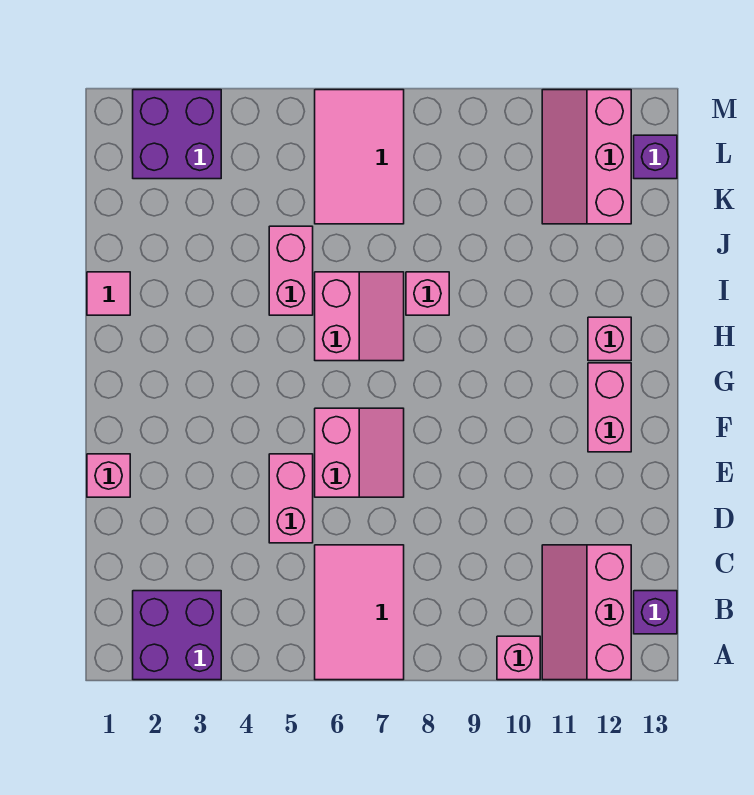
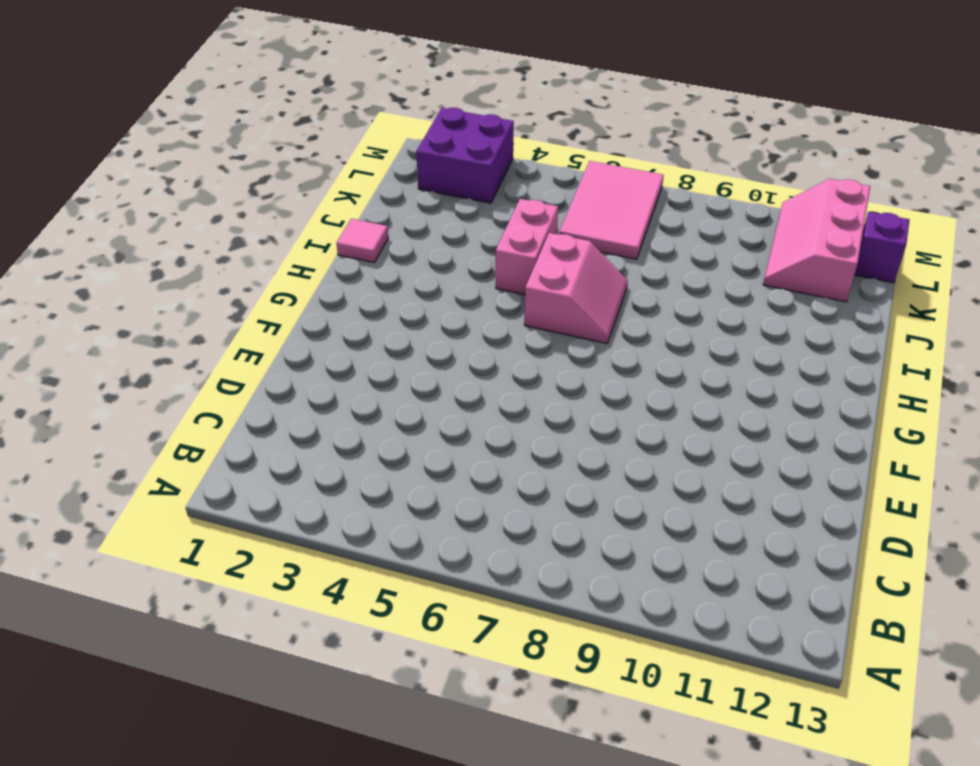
none -> purple brick A2:B3 level 1
none -> pink tile A6:C7 level 1
none -> pink brick A10 level 1

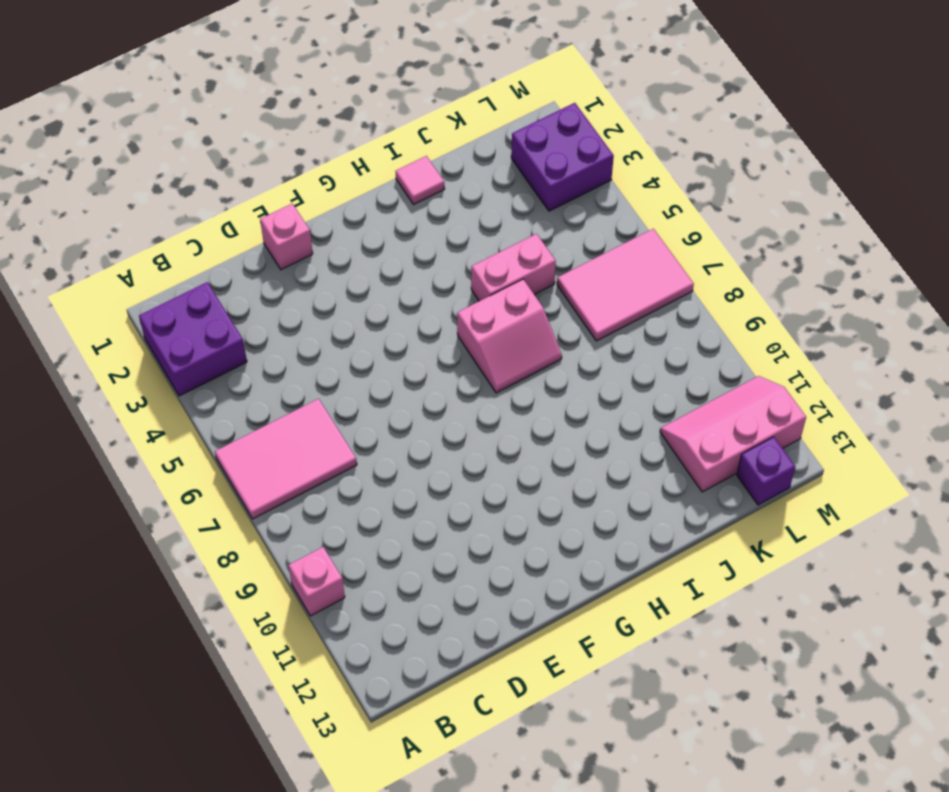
none -> pink slope A11:C12 level 1 top 12
none -> purple brick B13 level 1
none -> pink brick D5:E5 level 1

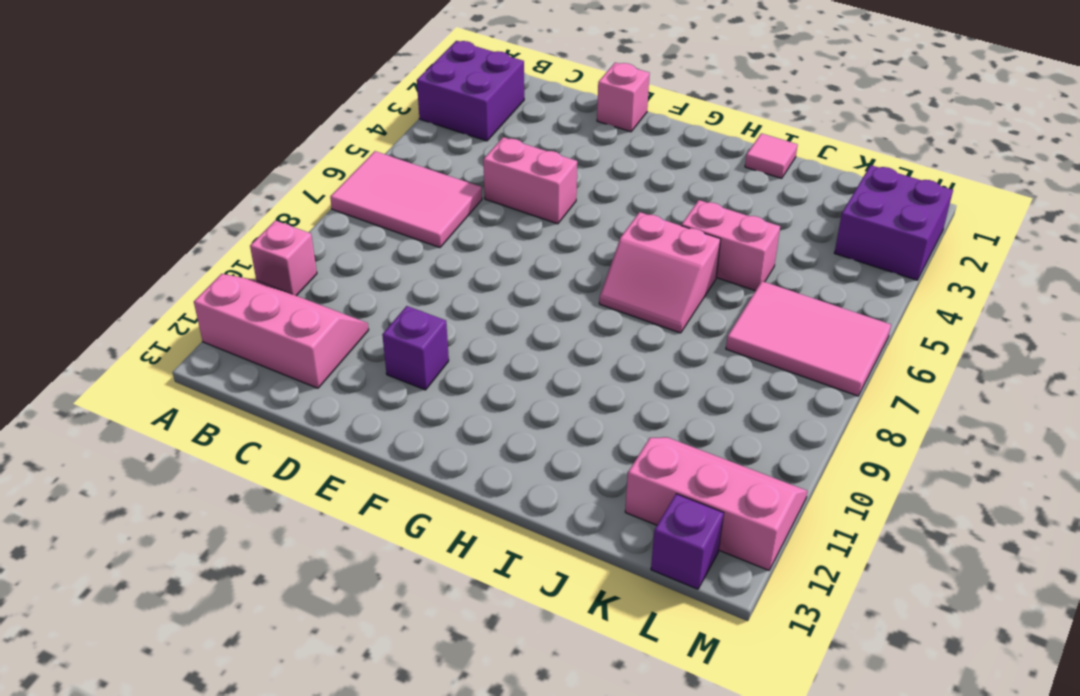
purple brick E11 level 1 -> purple brick B13 level 1
none -> pink slope E6:F7 level 1 top 6
none -> pink brick F12:G12 level 1
none -> pink brick H12 level 1

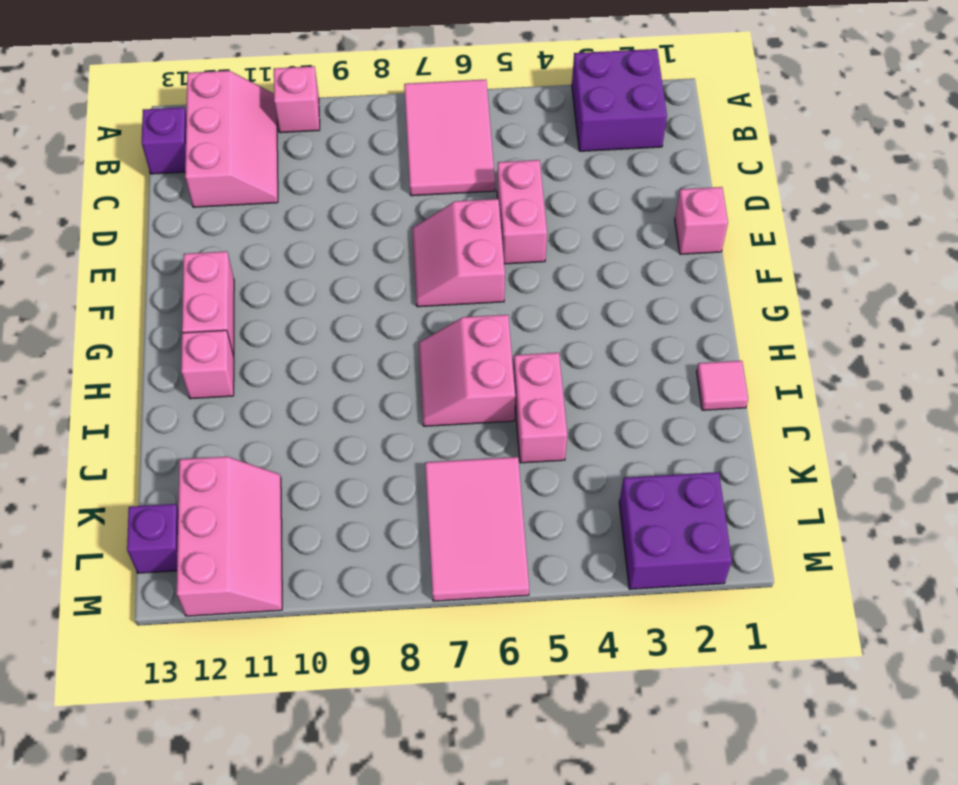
none -> pink brick I8 level 1

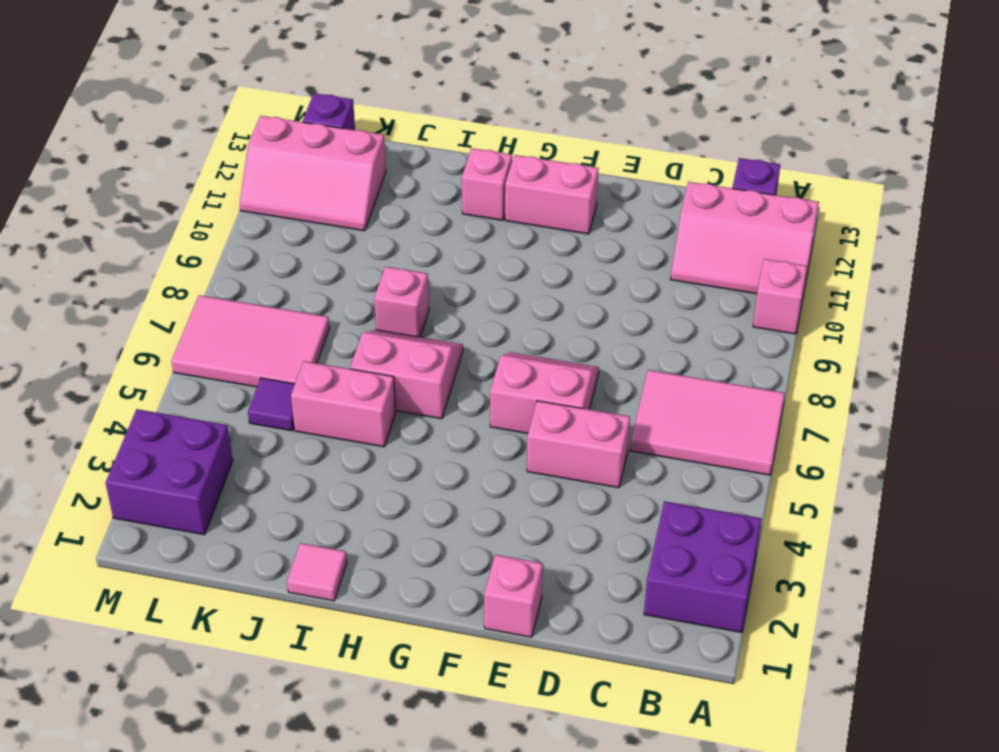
purple tile K5 level 1 -> none

